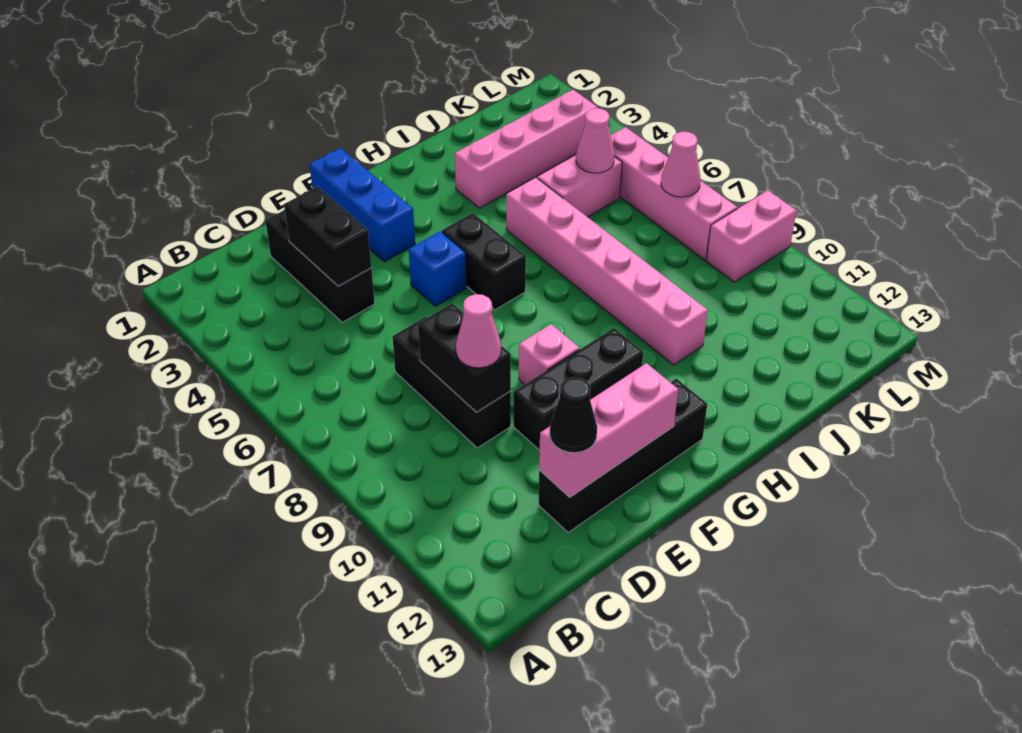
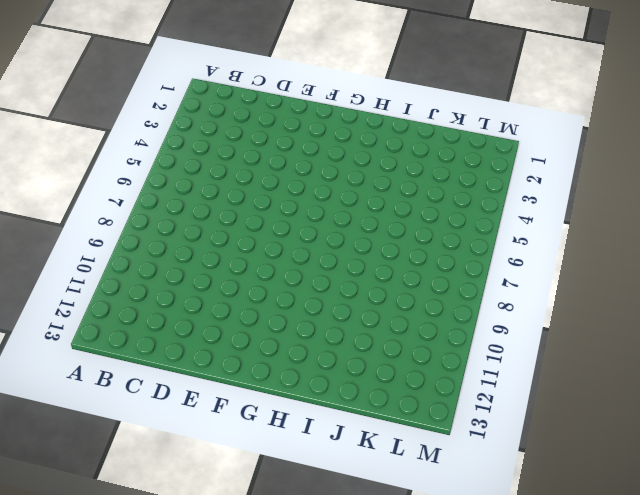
none -> black brick D2:D4 level 1
none -> black brick D7:D9 level 1
none -> black brick D12:G12 level 1

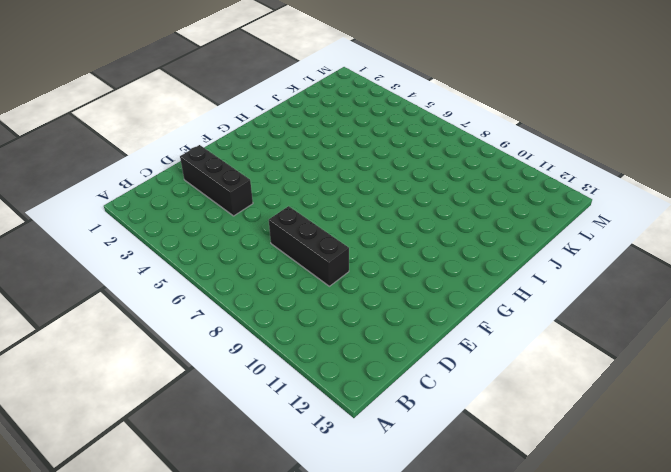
none -> black brick D12:G12 level 1
none -> black brick E10:G10 level 1
none -> blue brick F1:F3 level 1

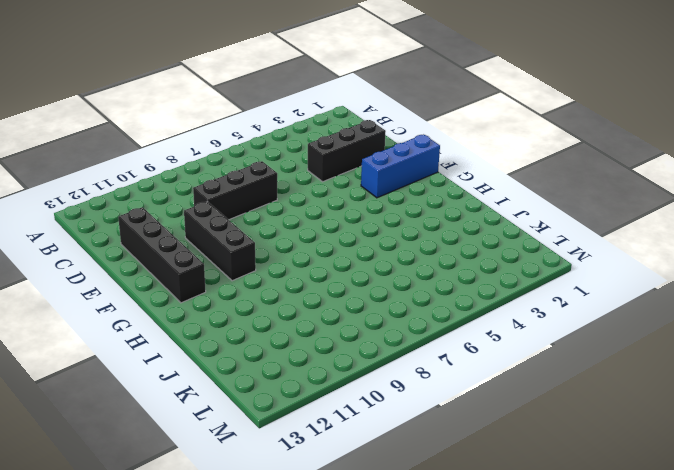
none -> blue brick F5 level 1
none -> pink brick F9 level 1
none -> black brick G5:G6 level 1

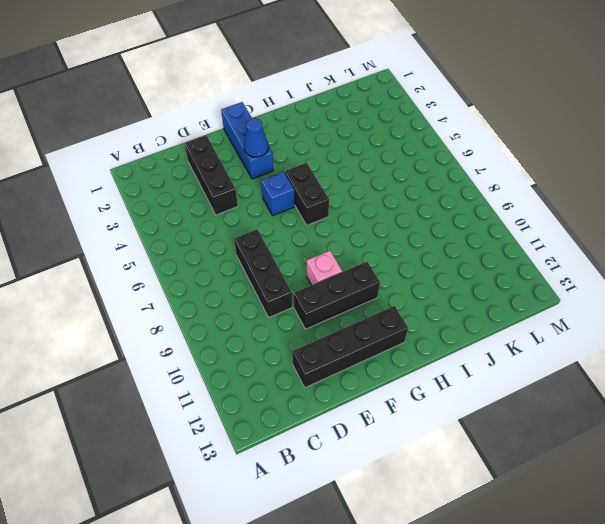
blue cone F3 level 2 -> none
none -> pink brick I3:L3 level 1
none -> pink brick I5:I10 level 1
none -> pink brick J5:K5 level 1

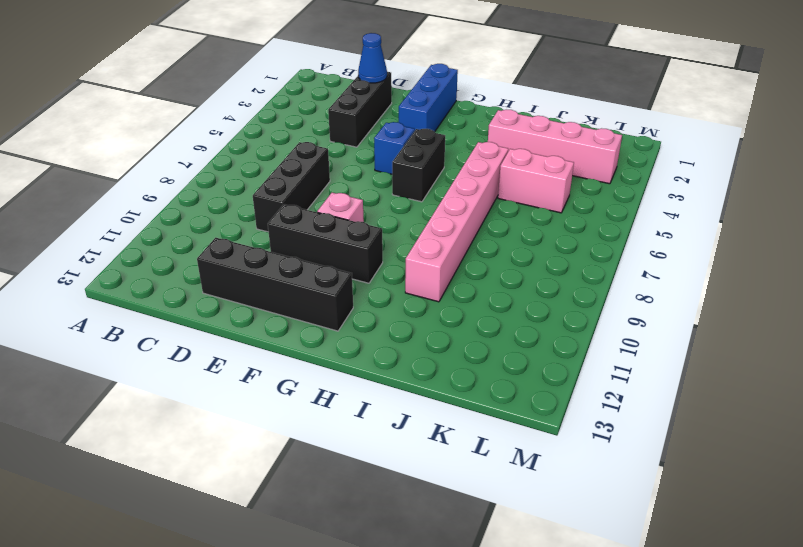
blue cone D2 level 2 -> none
none -> pink brick L5:L8 level 1
none -> pink brick L9:M9 level 1
none -> black brick D3:D4 level 2

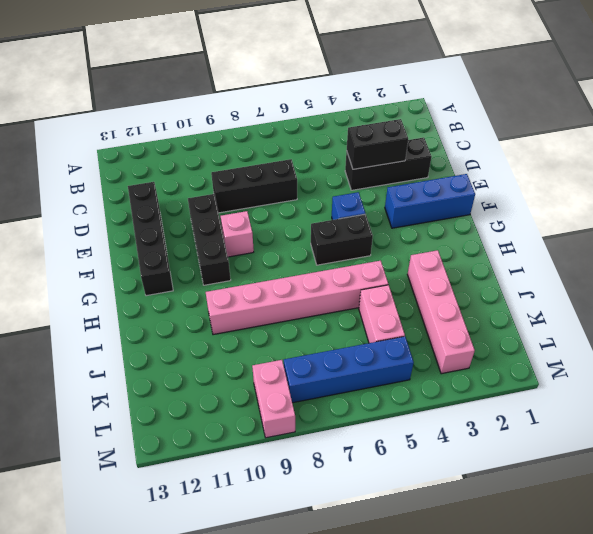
blue brick L5:L8 level 1 -> pink brick L5:L8 level 1
none -> black brick D8:D9 level 2
none -> pink brick D12:F12 level 2
none -> pink cone K5 level 2

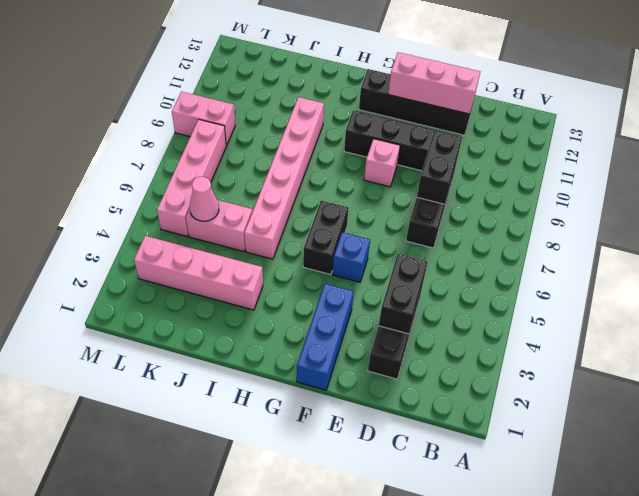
none -> pink cone L7 level 2
none -> pink cone D9 level 3
none -> black cone D12 level 3

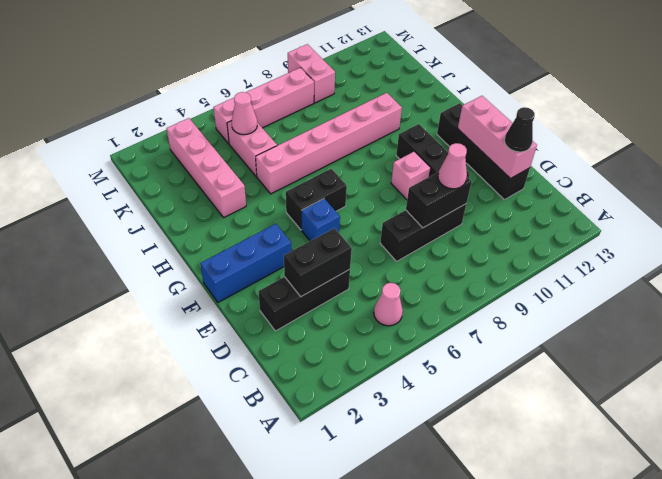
pink cone B5 level 1 -> pink cone L7 level 2

